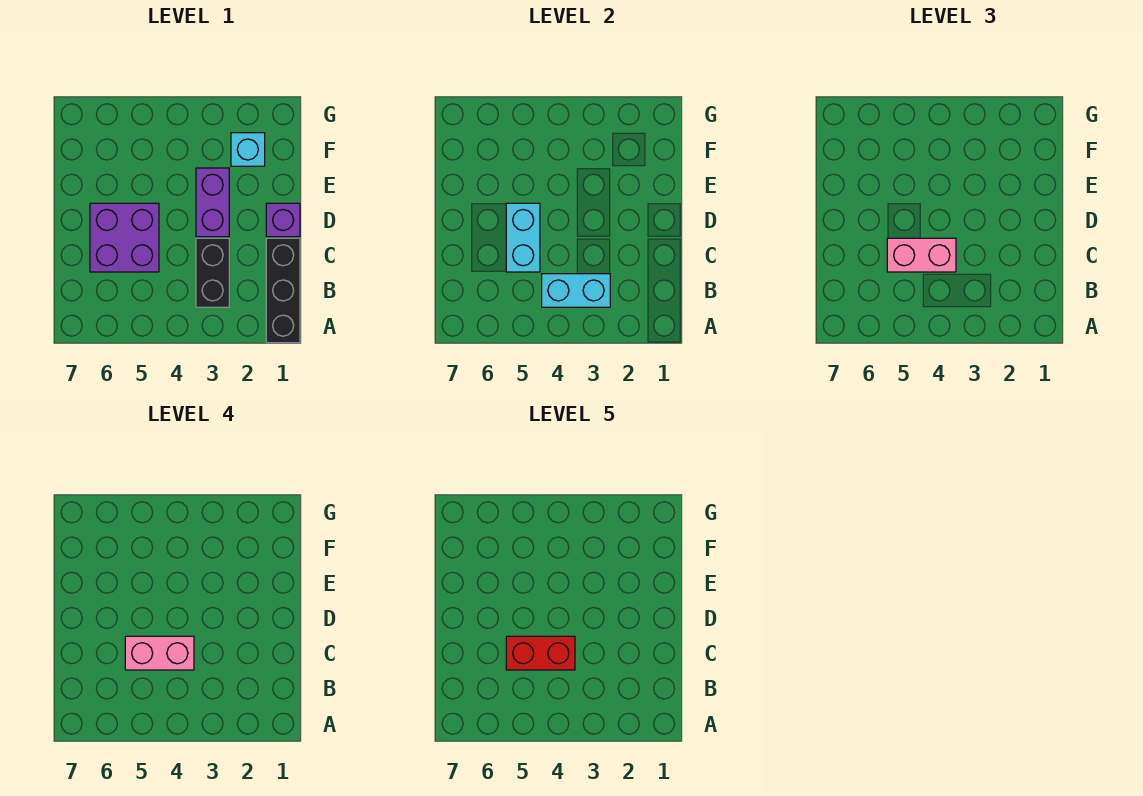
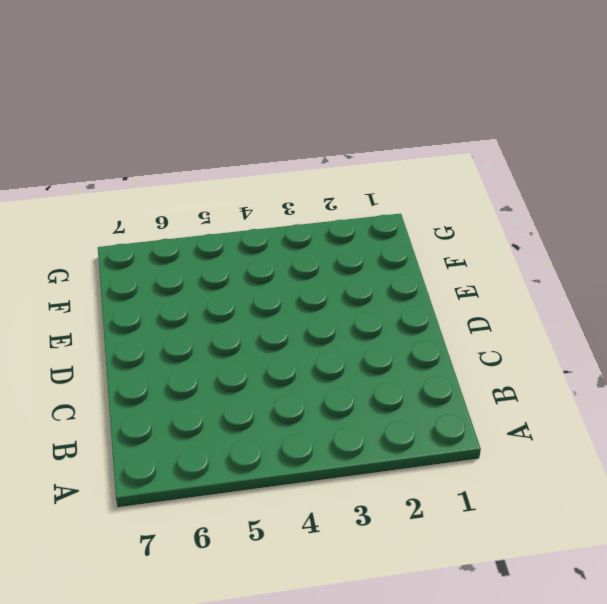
none -> black brick A1:C1 level 1
none -> black brick B3:C3 level 1

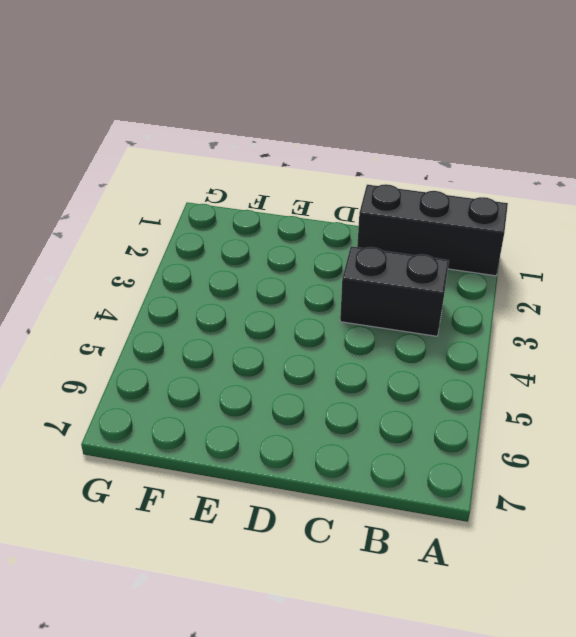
none -> purple brick C5:D6 level 1
none -> purple brick D1 level 1

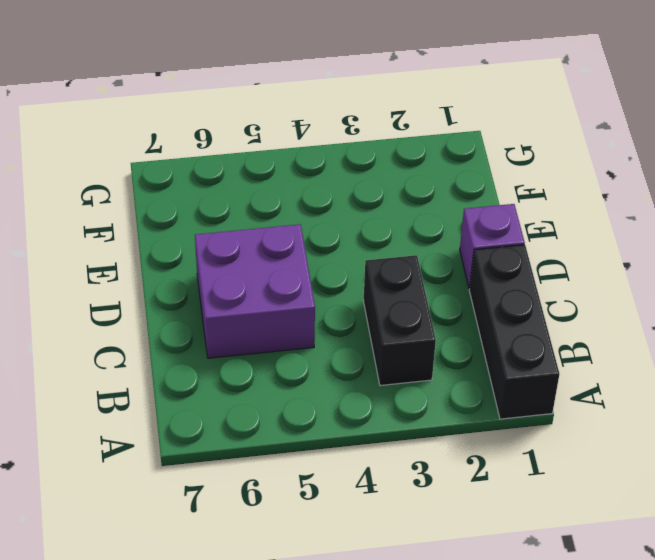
none -> purple brick D3:E3 level 1
none -> cyan brick F2 level 1

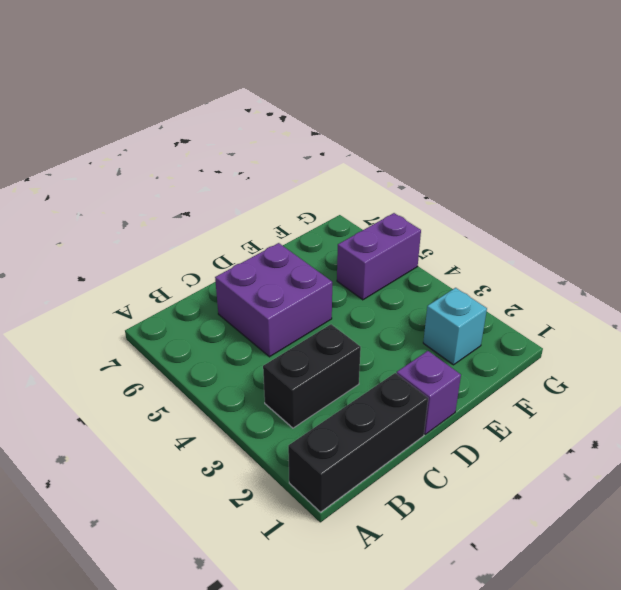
purple brick F5:G5 level 1 -> purple brick D3:E3 level 1
none -> cyan brick B3:B4 level 2
none -> cyan brick C5:D5 level 2

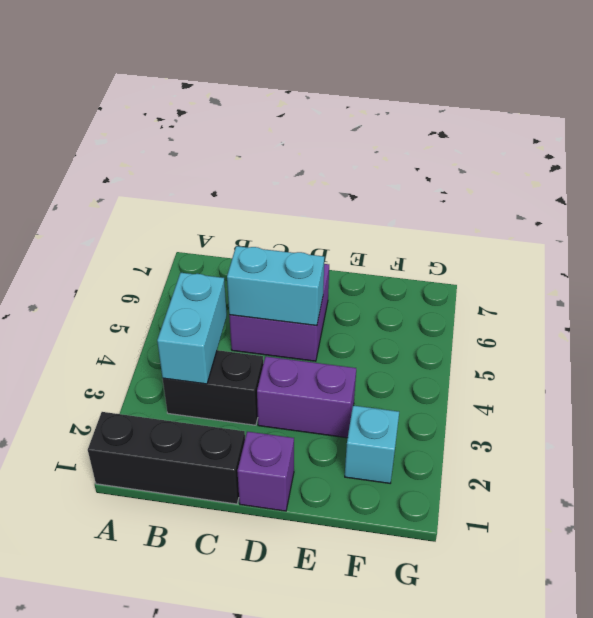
none -> pink brick C4:C5 level 3
none -> pink brick C4:C5 level 4

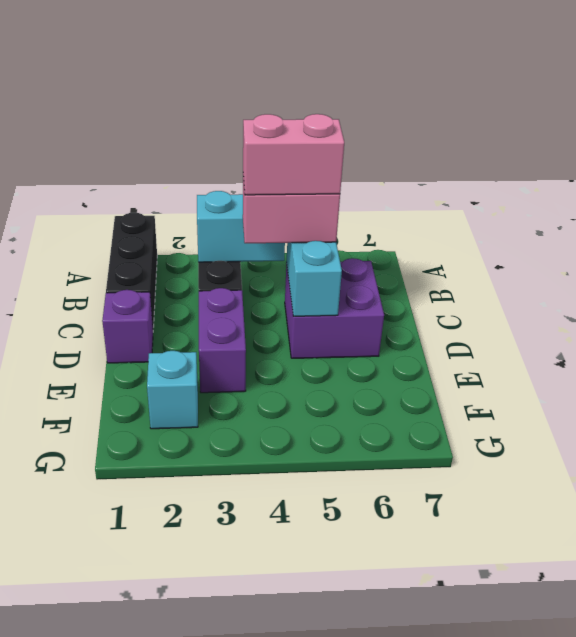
none -> red brick C4:C5 level 5

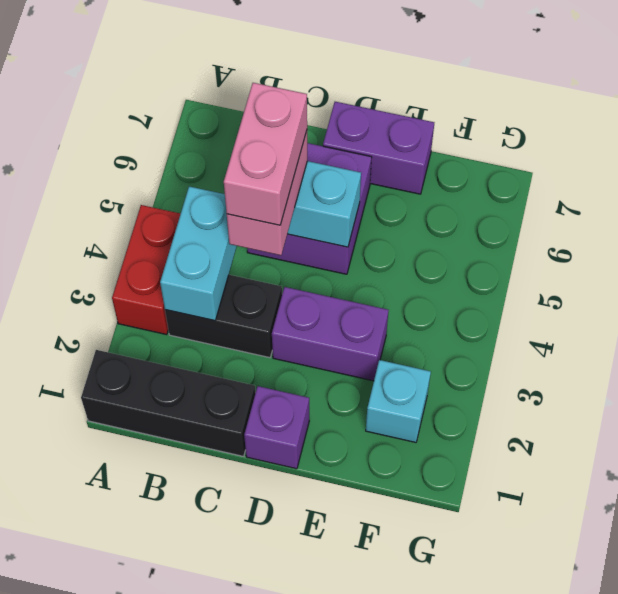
red brick A3:A4 level 1 -> red brick C4:C5 level 5
purple brick D7:E7 level 1 -> none

